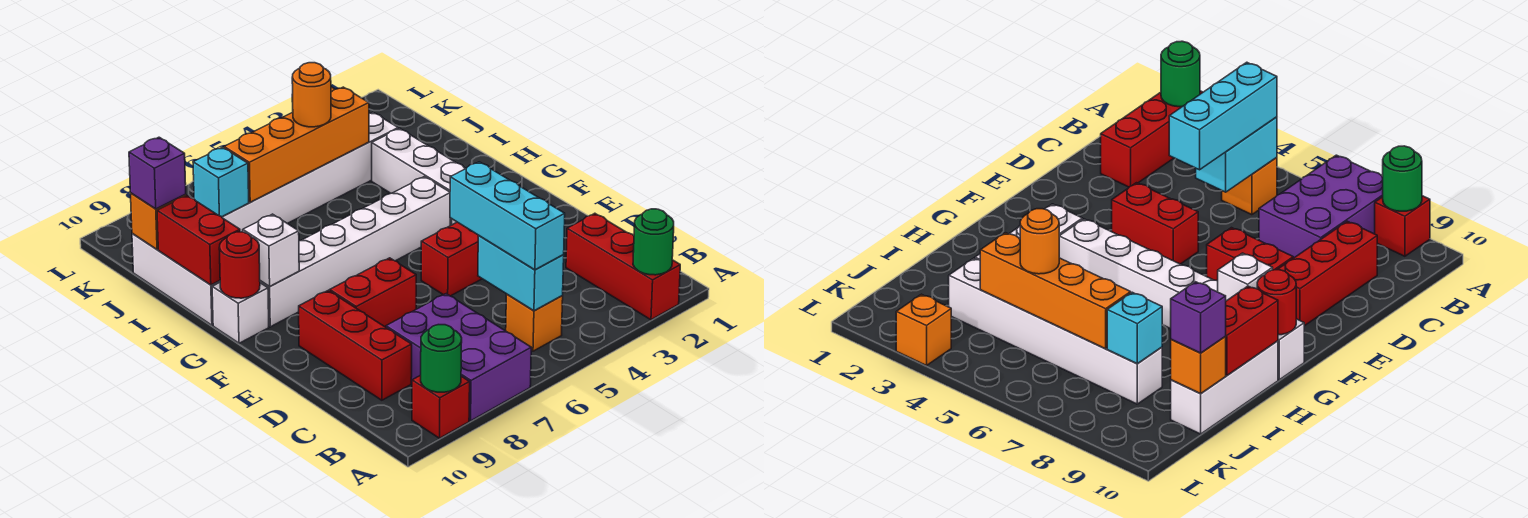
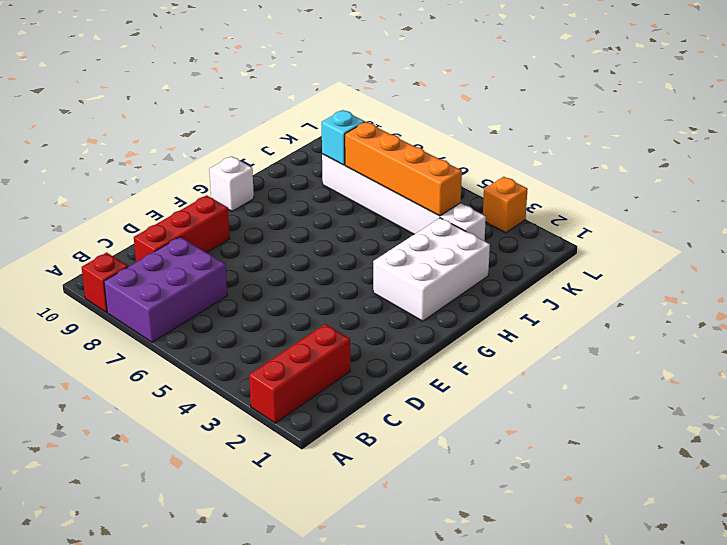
white brick G2:I3 level 1 -> white brick G3:I3 level 1
none -> orange brick B5 level 1
none -> red brick E4:E5 level 1
none -> red brick E7:E8 level 1

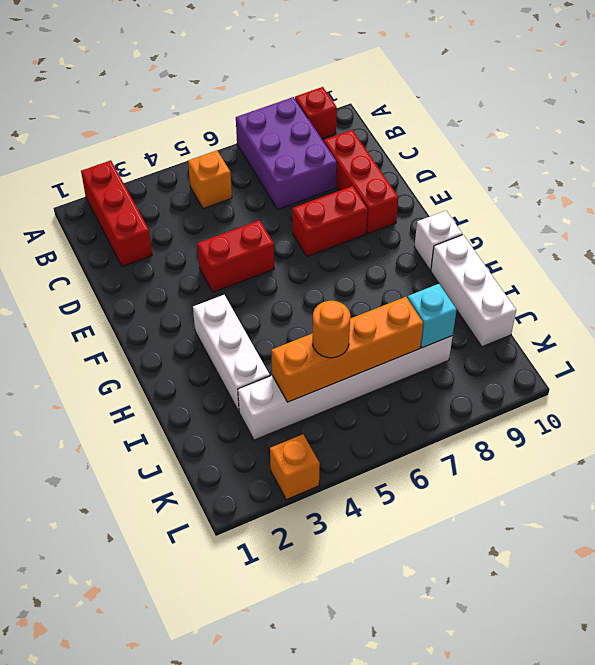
none -> white brick G4:G9 level 1
none -> green round brick A2 level 2
none -> green round brick A9 level 2

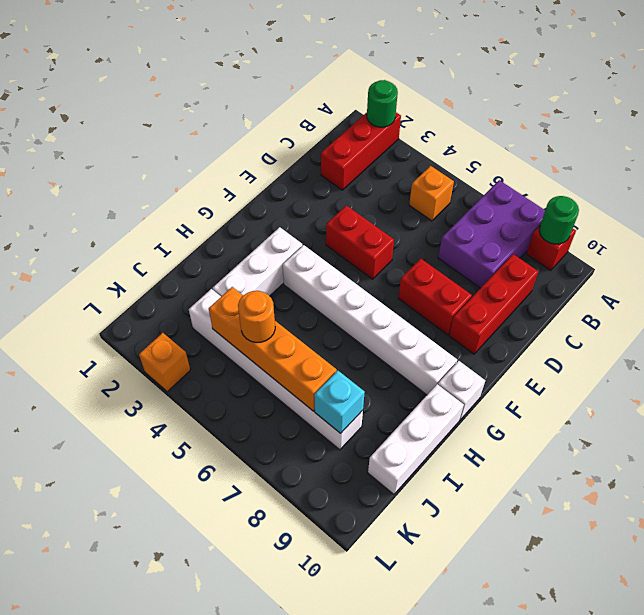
none -> cyan brick B5:C5 level 2
none -> white brick G9 level 2
none -> red round brick G10 level 2

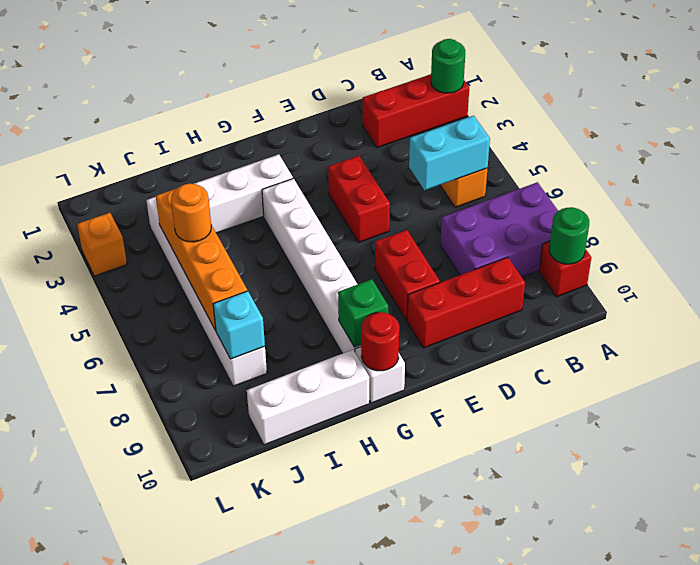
green brick G9 level 2 -> white brick G9 level 2
none -> red brick H10:I10 level 2
none -> orange brick J10 level 2
none -> cyan brick B5:D5 level 3

